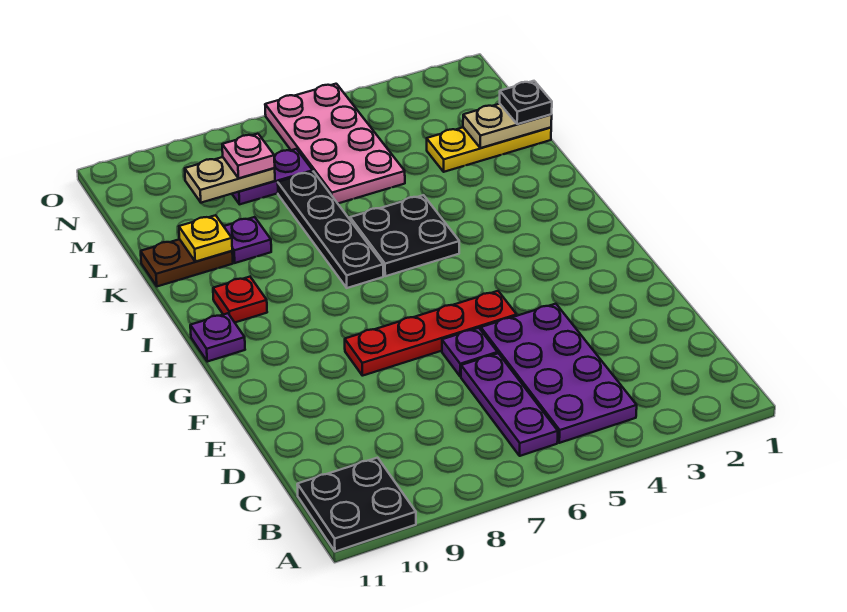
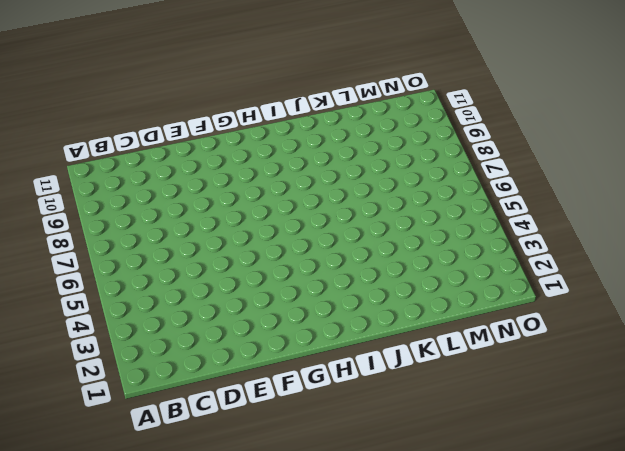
none -> black plate A10:B11 level 1
none -> purple plate B4:E5 level 1
none -> purple plate B6:D6 level 1

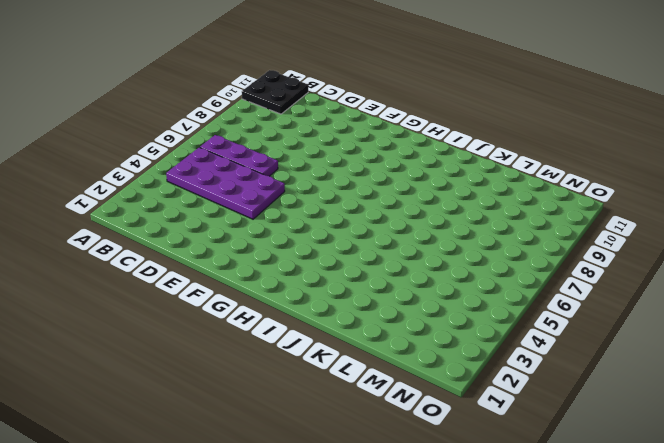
none -> purple plate E6 level 1
none -> red plate F5:F8 level 1
none -> purple plate H11 level 1

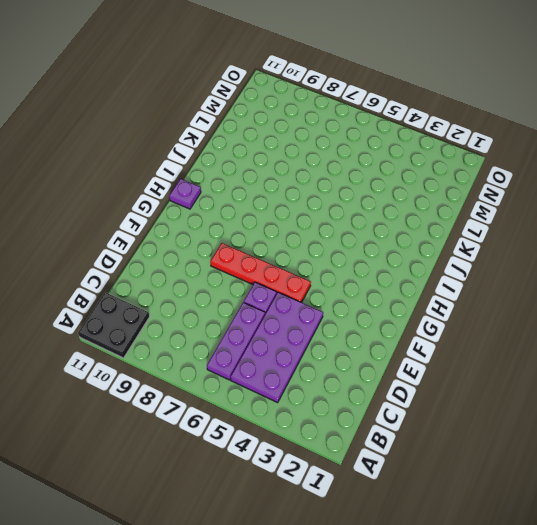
none -> black plate I5:J6 level 1
none -> black plate I7:L7 level 1
none -> red plate I10 level 1

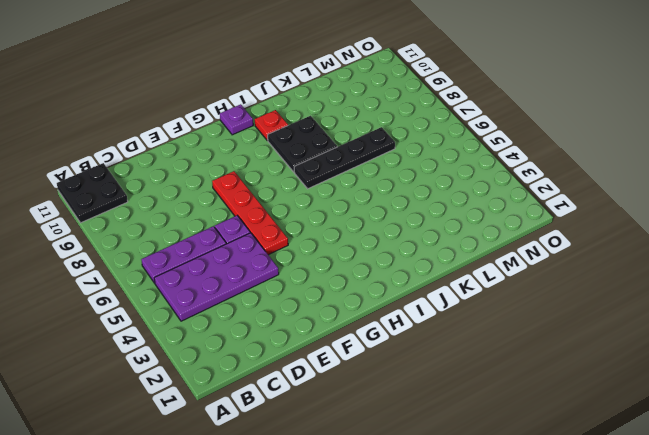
black plate I8:J9 level 1 -> black plate I5:J6 level 1
none -> purple plate K9 level 1
none -> brown plate K10:K11 level 1
none -> yellow plate L1:L3 level 1

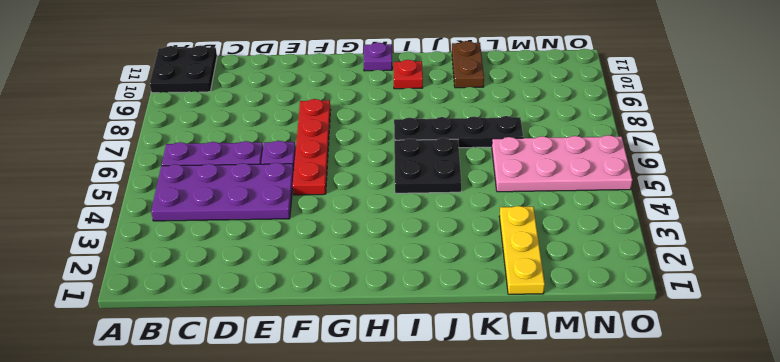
none -> purple plate K9 level 1
none -> purple plate M7:M8 level 1
none -> yellow plate K10 level 2

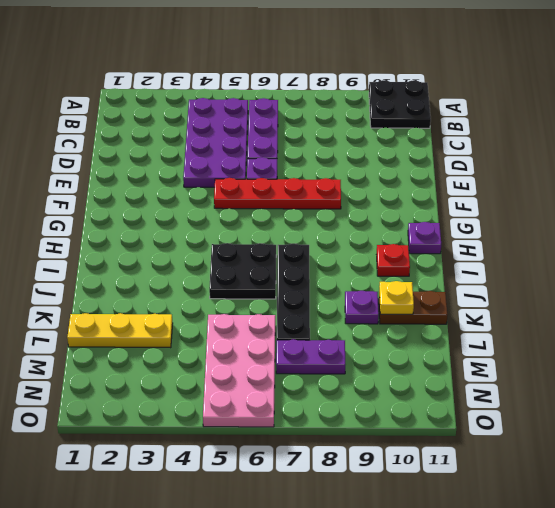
none -> tan plate L1:L2 level 2
none -> tan plate M8:M9 level 2
none -> black plate L1 level 3

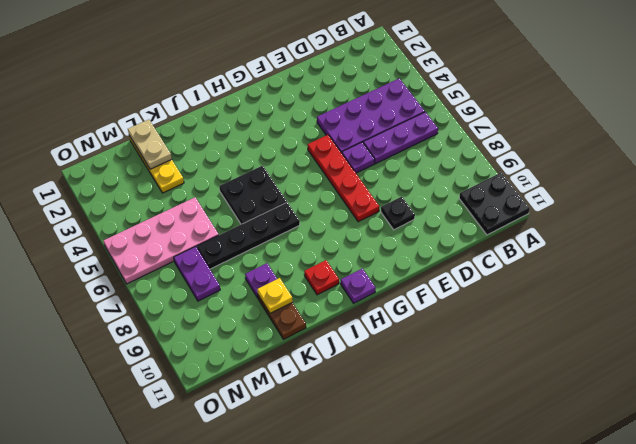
black plate E9 level 1 -> black plate L1 level 3
none -> tan plate M8:M9 level 2
none -> pink plate M8 level 3

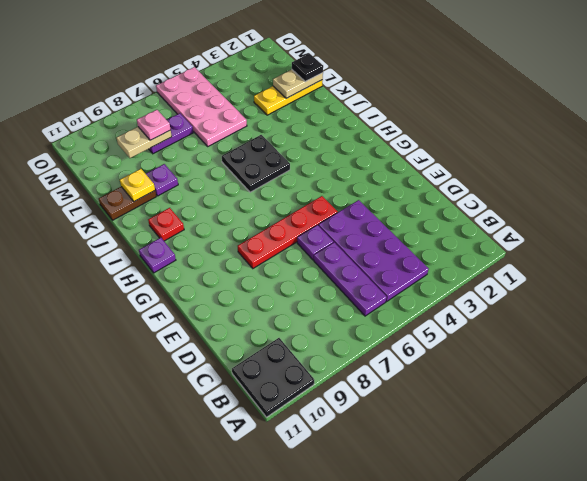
none -> black plate I7:L7 level 1

